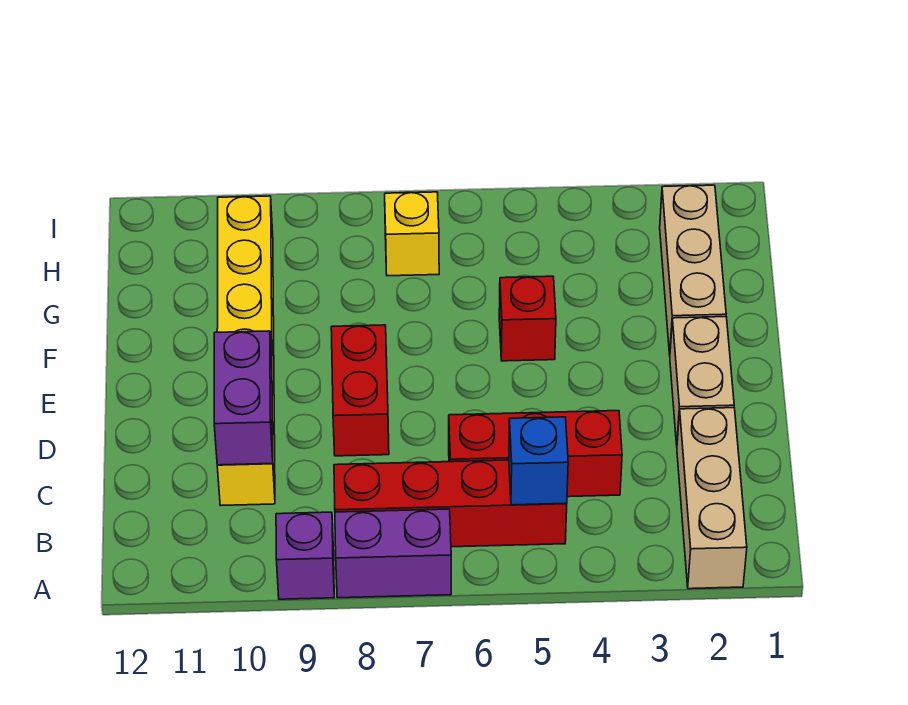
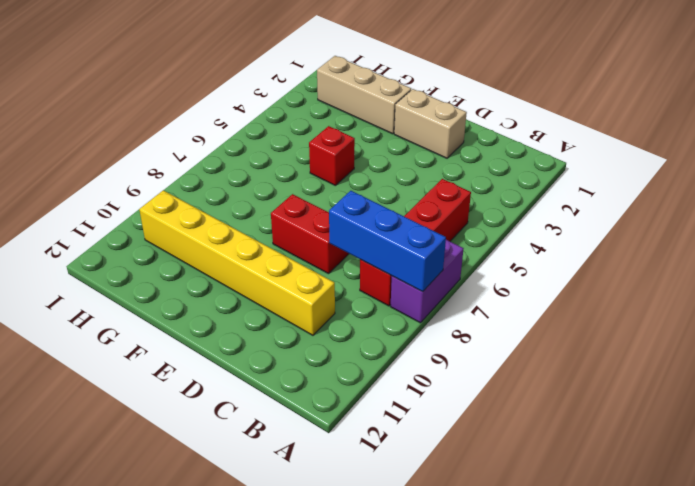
blue brick A8:C8 level 2 -> none
none -> tan brick A2:C2 level 1
none -> purple brick A9 level 1
none -> red brick C4:C6 level 1

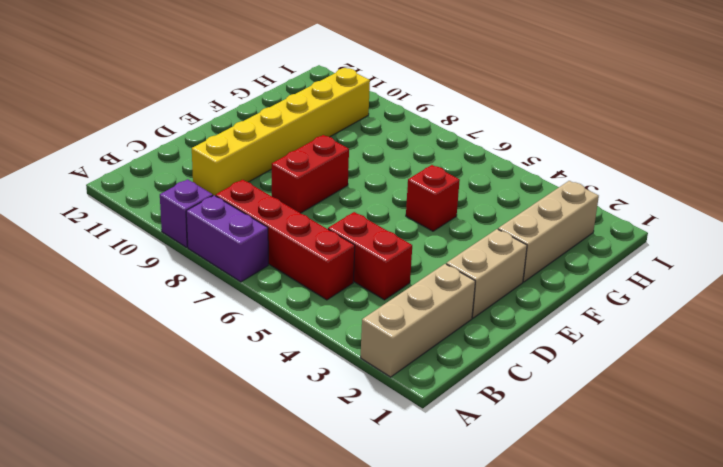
red brick C4:C5 level 1 -> red brick C4:C6 level 1
none -> yellow brick H7 level 1
none -> blue brick B5 level 2
none -> purple brick C10:D10 level 2

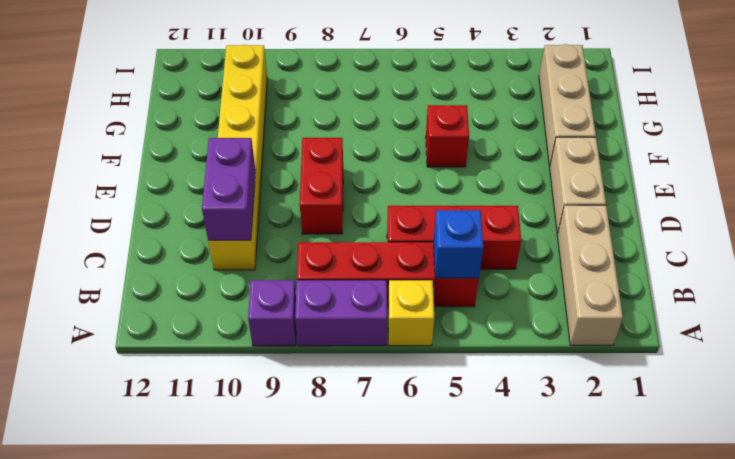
yellow brick A6 level 1 -> yellow brick H7 level 1

